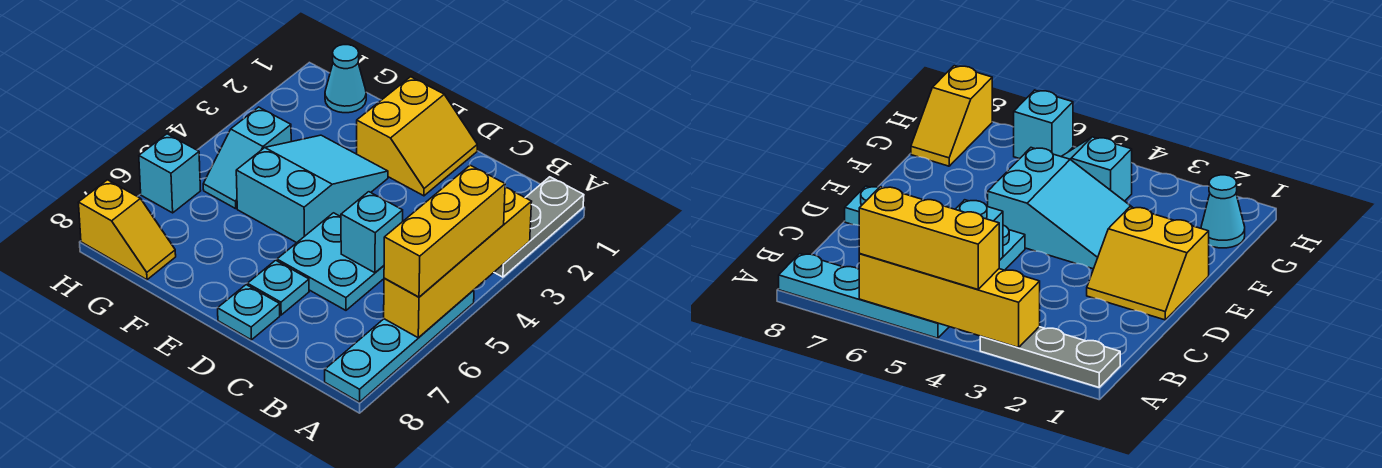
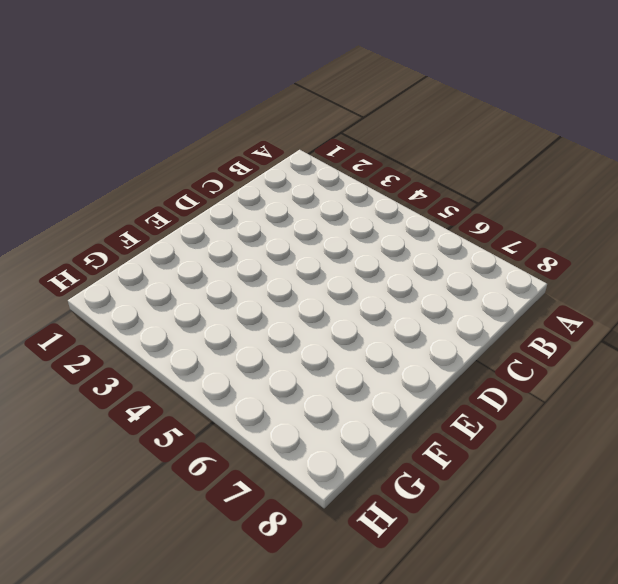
none -> grey plate A1:A3 level 1
none -> cyan plate A5:A8 level 1
none -> cyan plate C5:D6 level 1

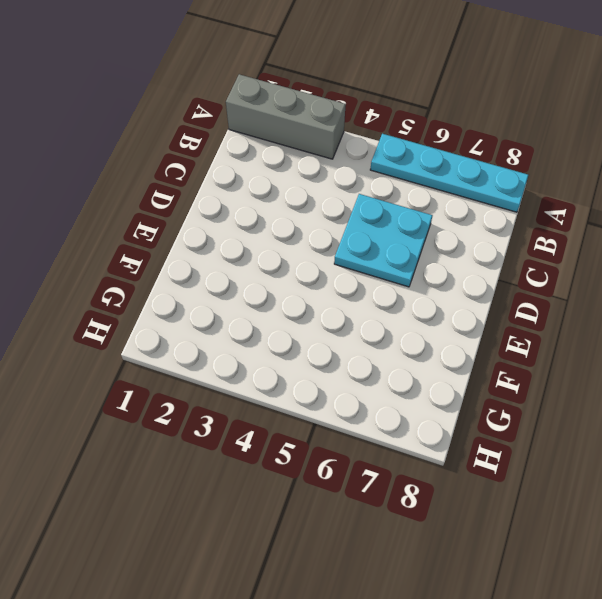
grey brick A1:A3 level 1 -> grey plate A1:A3 level 1
none -> yellow slope D1:E2 level 1 top E
none -> cyan plate D7 level 1
none -> cyan plate D8 level 1

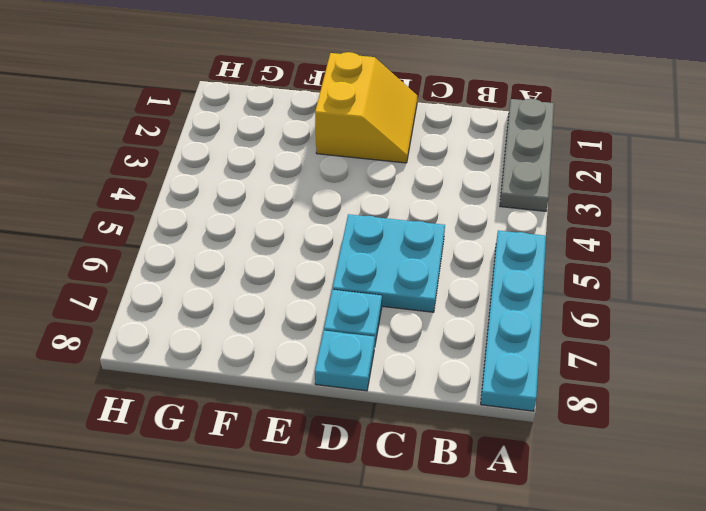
none -> cyan slope E3:F5 level 1 top 5
none -> cyan cone G1 level 1
none -> cyan slope G4:G5 level 1 top 4

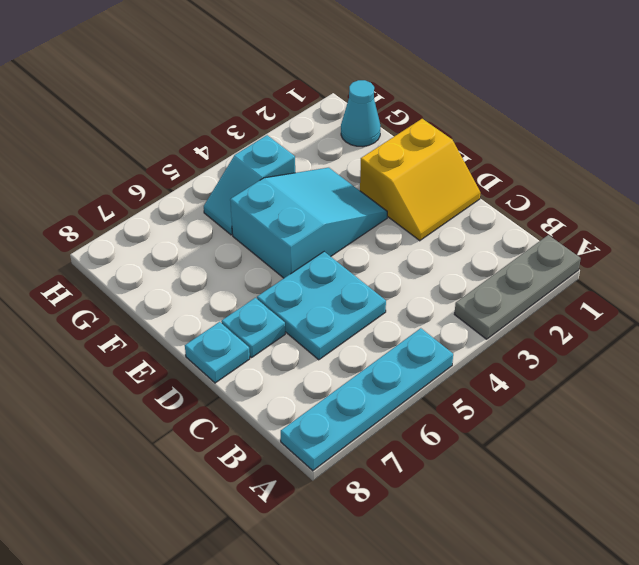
none -> yellow slope G8:H8 level 1 top H
none -> cyan brick H6 level 1
none -> yellow brick A3:A6 level 2

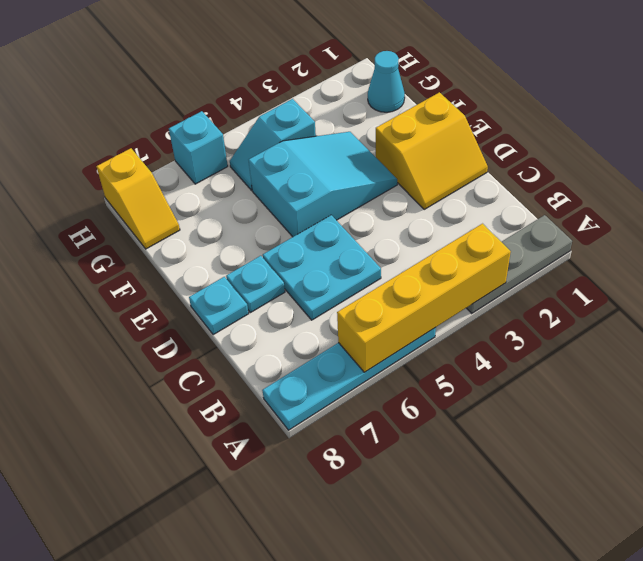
none -> cyan brick C5 level 2
none -> yellow brick A4:A6 level 3

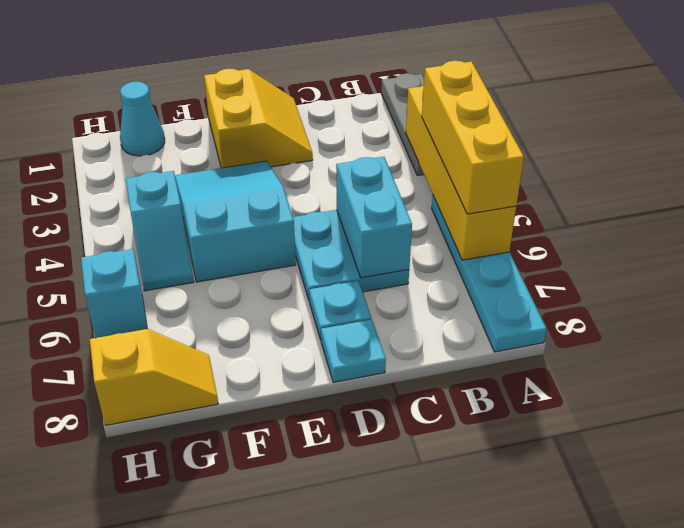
cyan brick C5:C6 level 2 -> cyan brick C5 level 2

